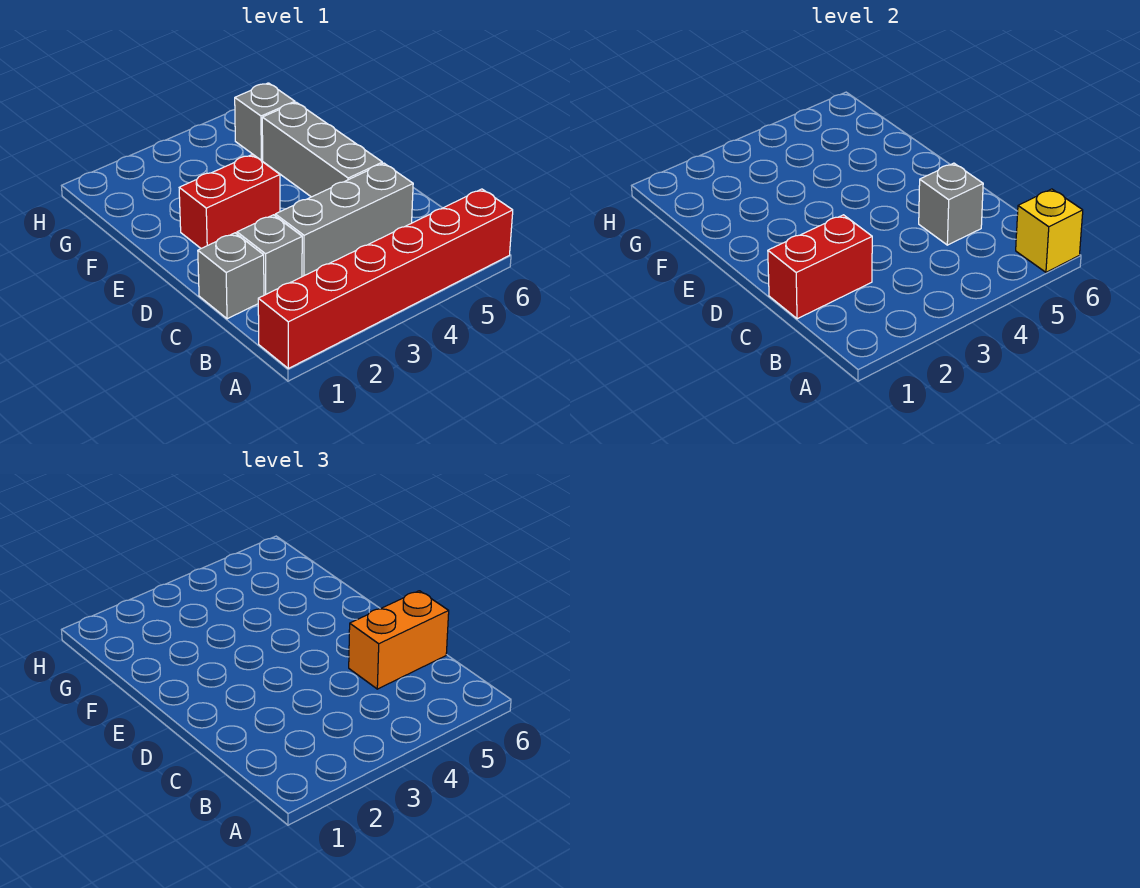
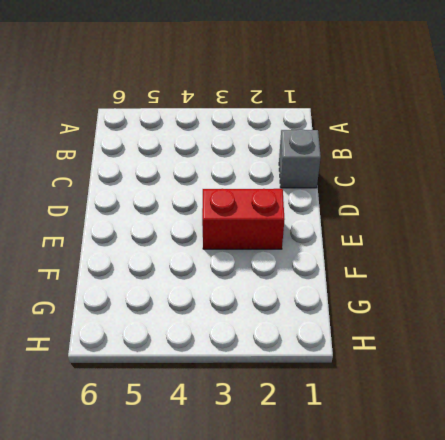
none -> red brick A1:A6 level 1
none -> grey brick C2 level 1

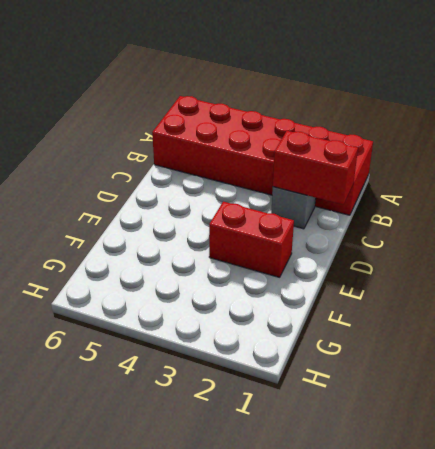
red brick A1:B6 level 1 -> red brick A1:A6 level 1
none -> grey brick C1 level 1
none -> grey brick C3:C5 level 1

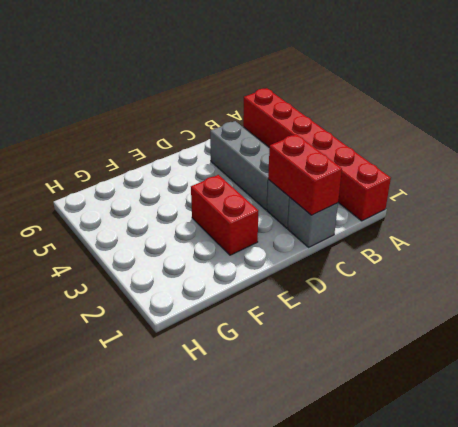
none -> grey brick D5:F5 level 1
none -> grey brick G5 level 1

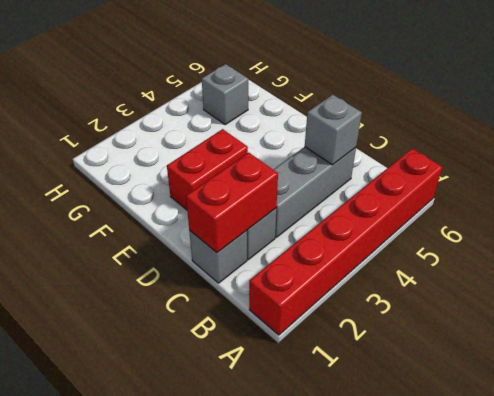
none -> grey brick D5:F5 level 1
none -> yellow brick A6 level 2

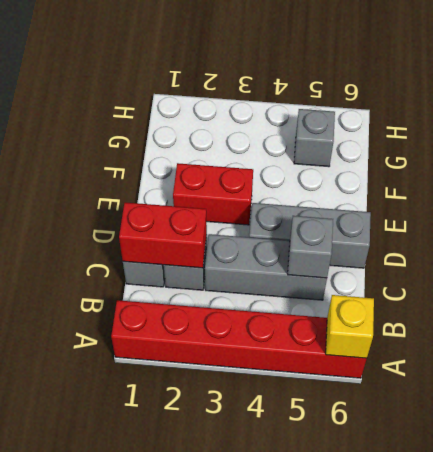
grey brick D4:D6 level 1 -> grey brick D5:F5 level 1
none -> orange brick C5:C6 level 3

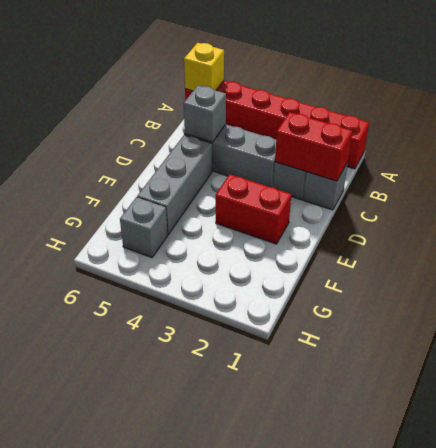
none -> orange brick C5:C6 level 3

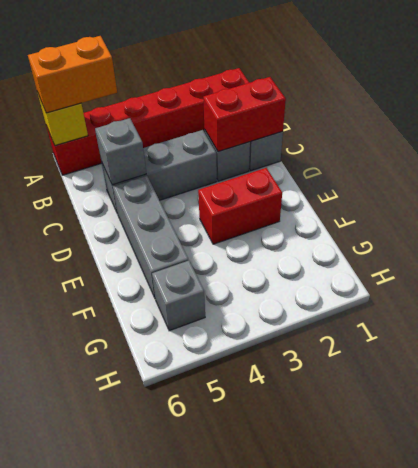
orange brick A5:A6 level 3 -> orange brick C5:C6 level 3

